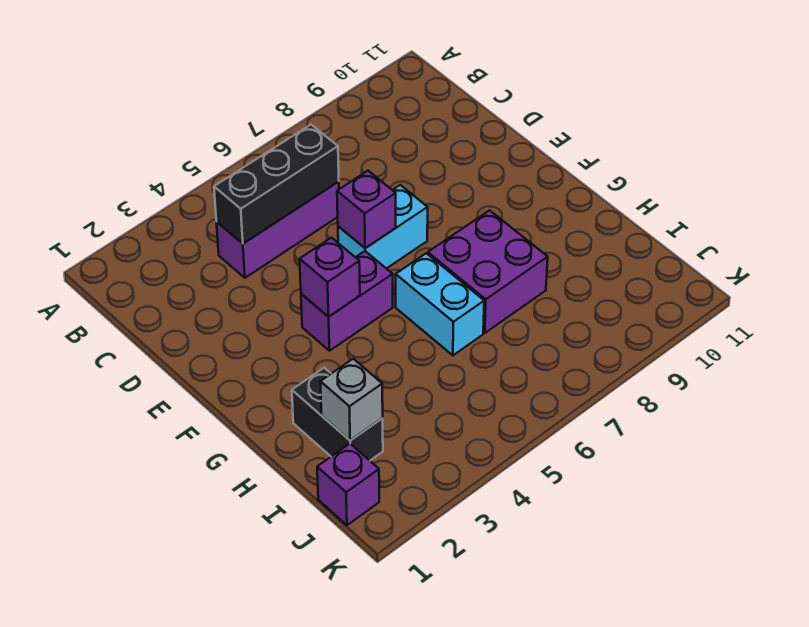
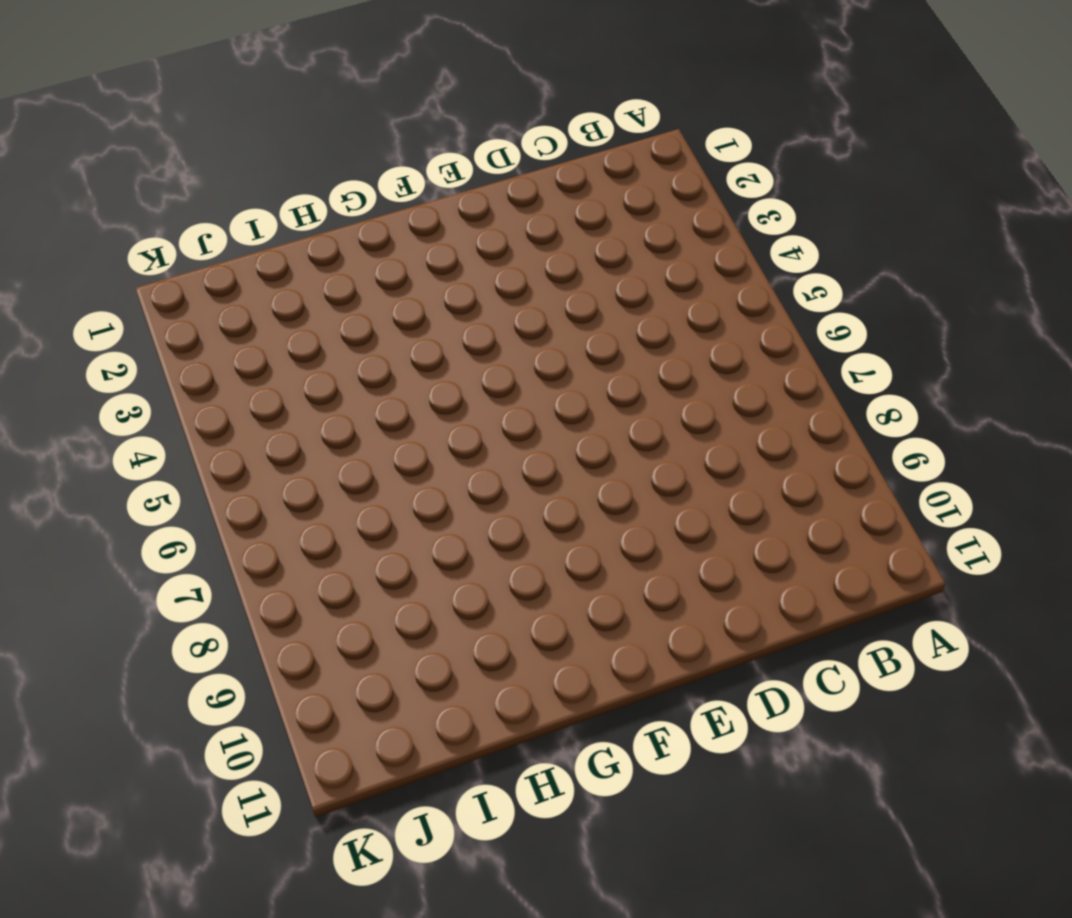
none -> purple brick C4:C6 level 1
none -> cyan brick E6:E7 level 1

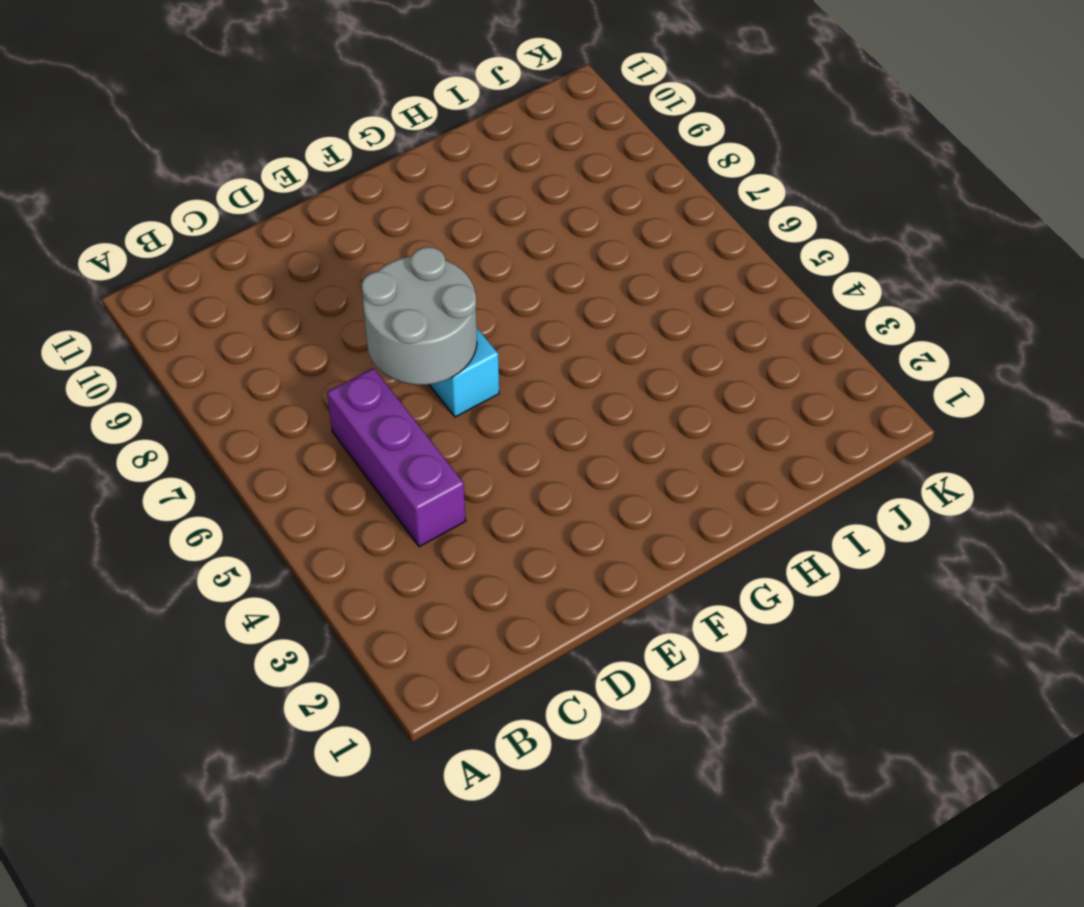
grey round brick D6:E7 level 2 -> purple brick E6 level 2
none -> purple brick F4:F5 level 1
none -> cyan brick G6:H6 level 1

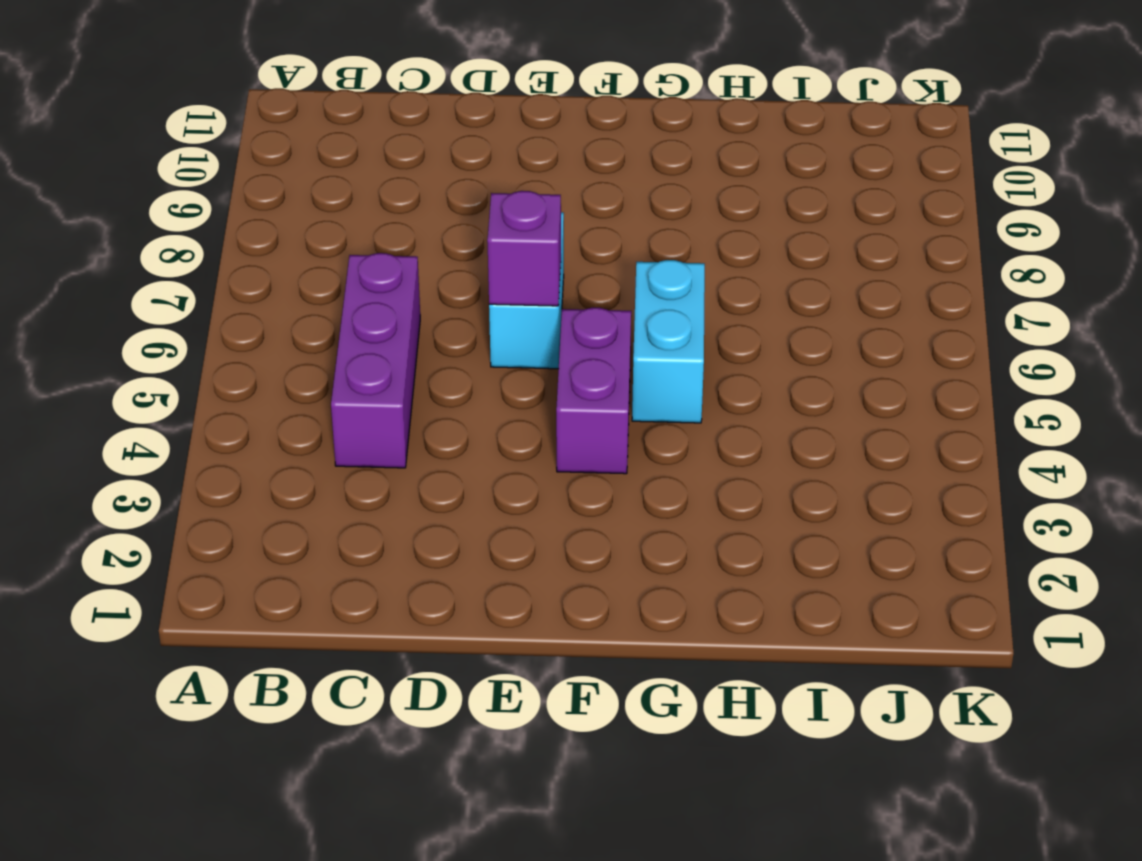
cyan brick G5:G6 level 1 -> cyan brick G6:H6 level 1
none -> purple brick G7:H8 level 1
none -> black brick H2:I2 level 1

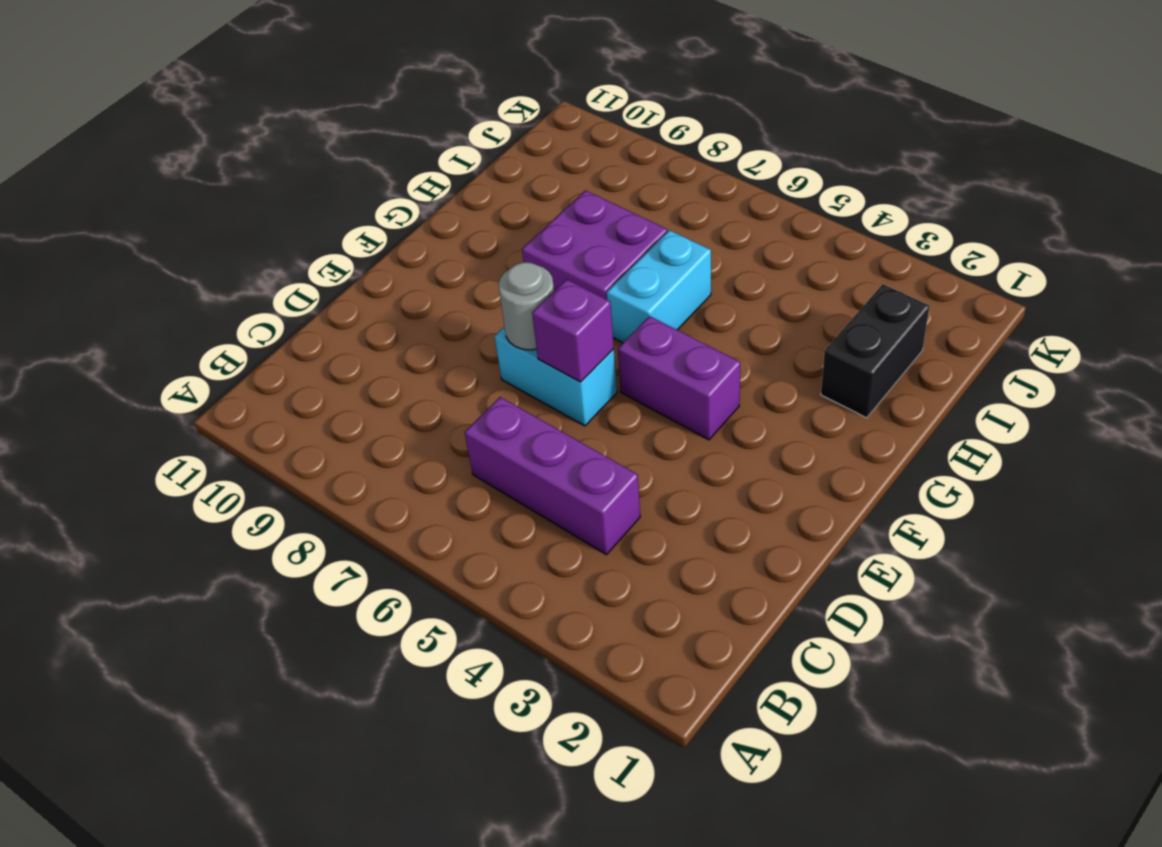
grey round brick E7 level 2 -> none
none -> purple brick J1 level 1
none -> black brick C4:C6 level 2

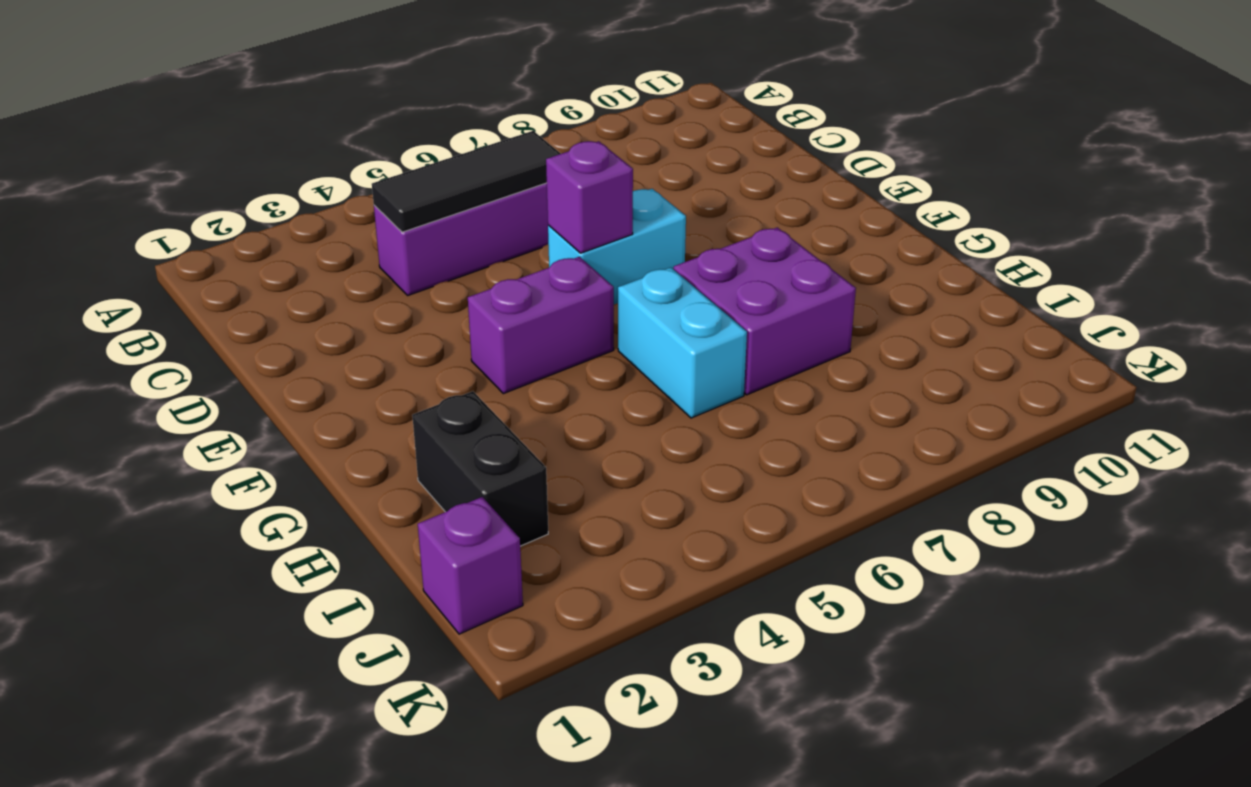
black tile C4:C6 level 2 -> black brick C4:C6 level 2
none -> purple brick F4 level 2
none -> grey brick I2 level 2

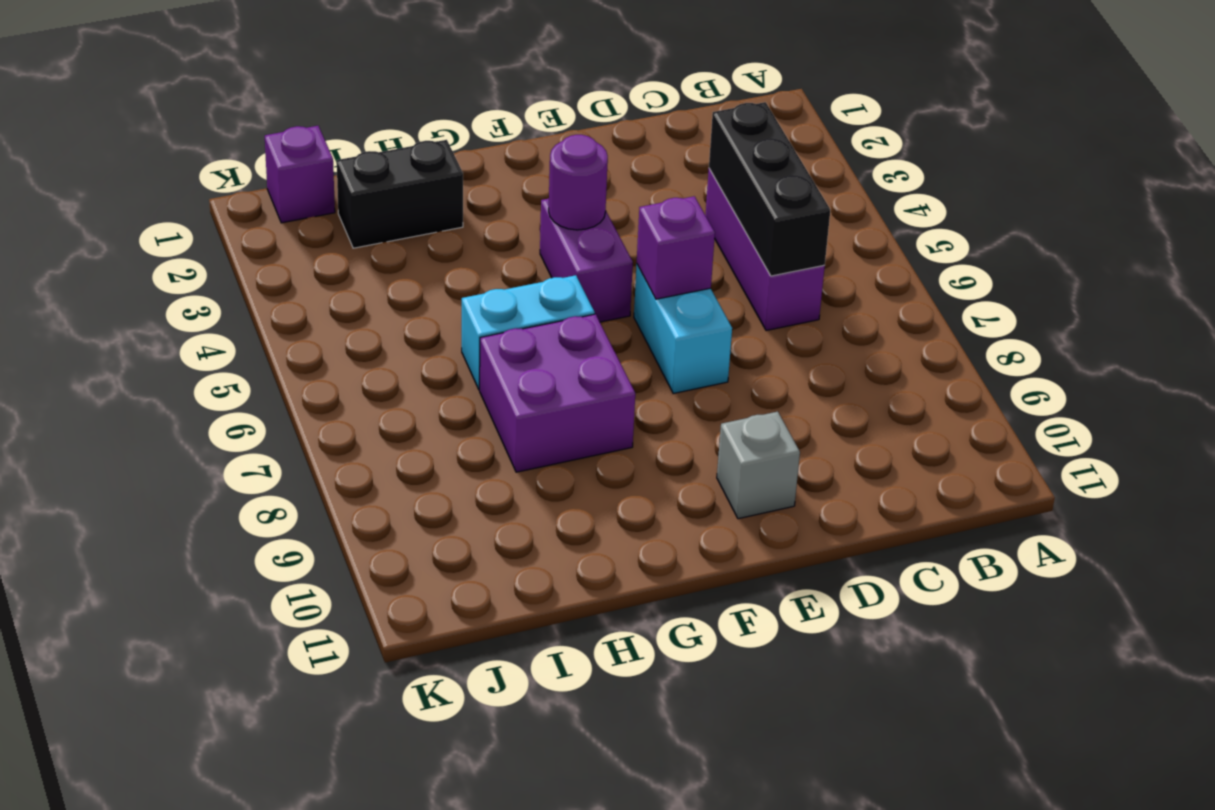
grey brick E10 level 1 -> grey brick I2 level 2
purple round brick F4 level 2 -> purple brick F4 level 2

